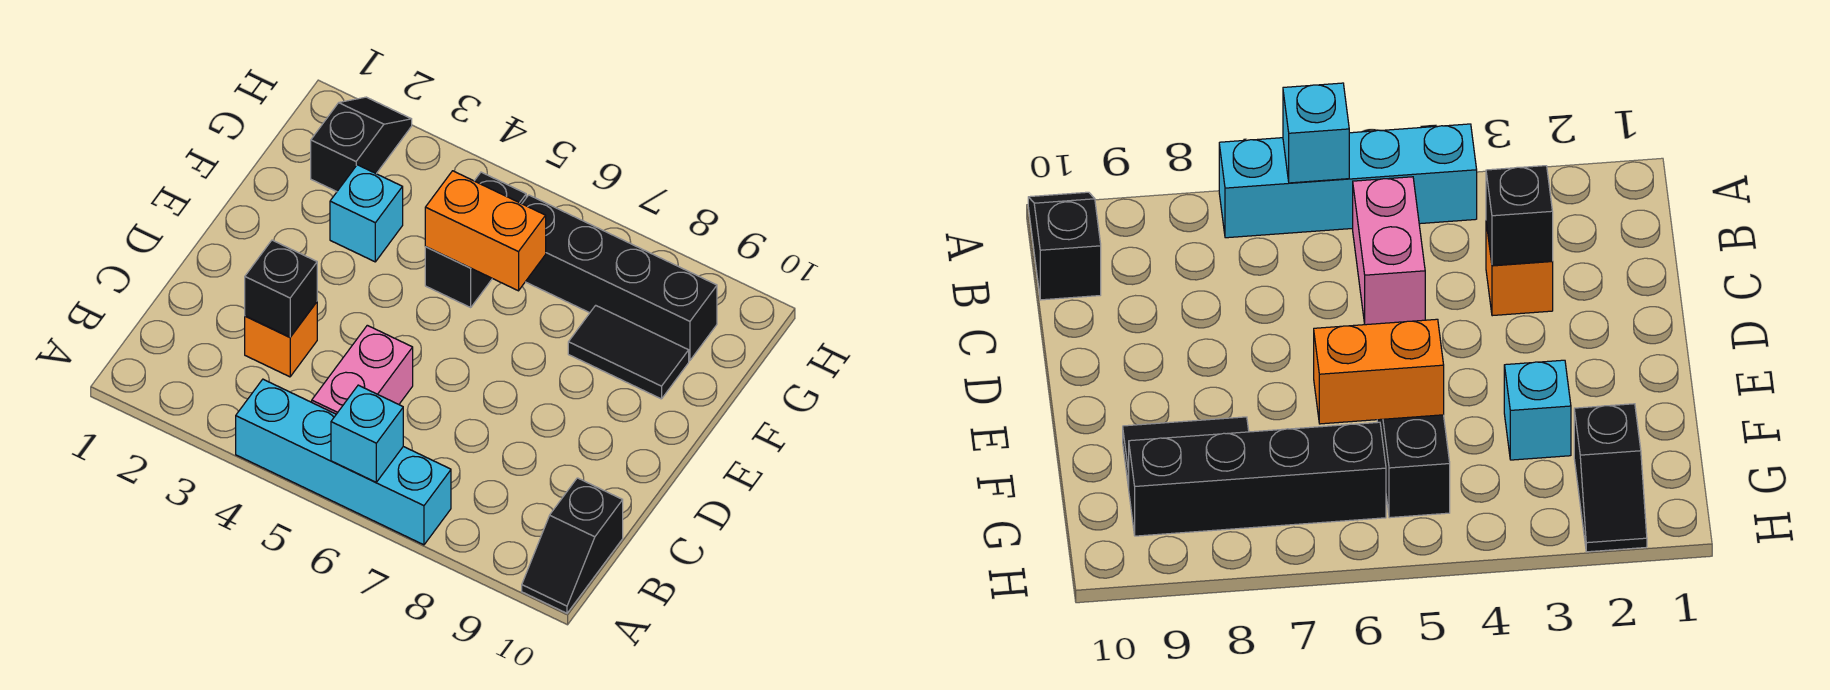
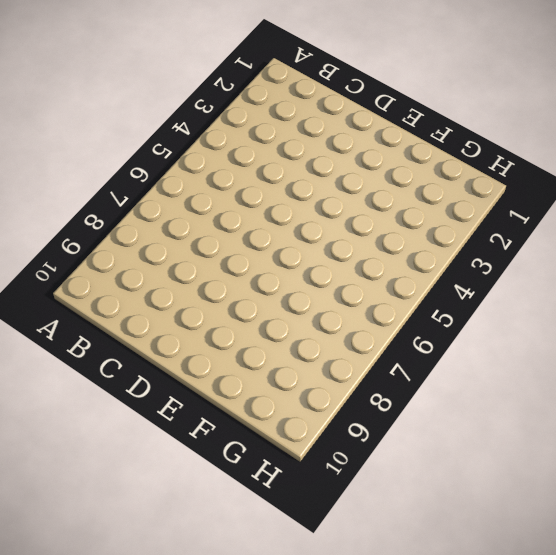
none -> cyan brick A4:A7 level 1
none -> black slope A10:B10 level 1 top B
none -> pink brick B5:C5 level 1

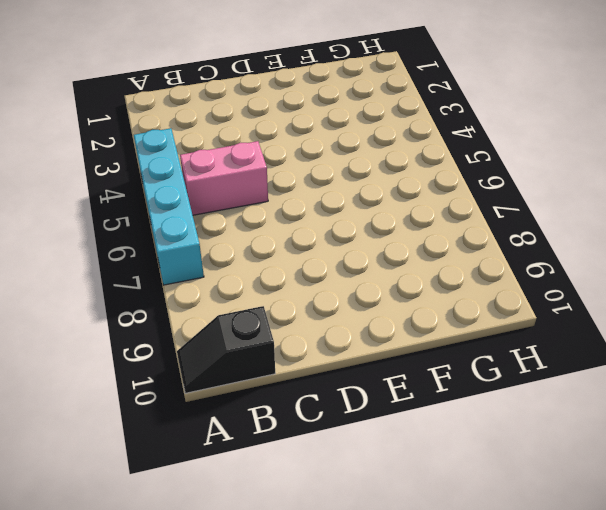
none -> orange brick C3 level 1
none -> cyan brick F3 level 1
none -> black brick F5:G5 level 1

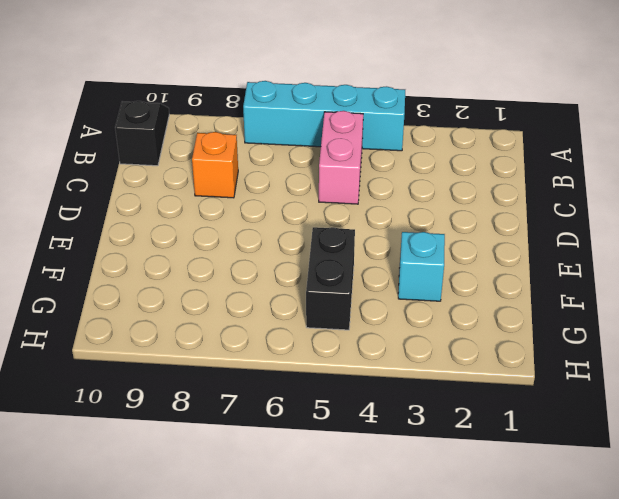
orange brick C8 level 1 -> orange brick C3 level 1
none -> black tile F8:F9 level 1
none -> black slope G2:H2 level 1 top G
none -> black brick G6:G9 level 1

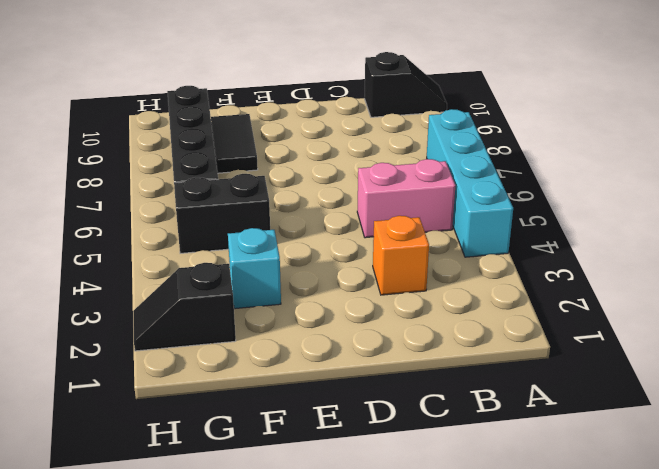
none -> cyan brick A6 level 2
none -> black brick C3 level 2
none -> orange brick F5:F6 level 2

